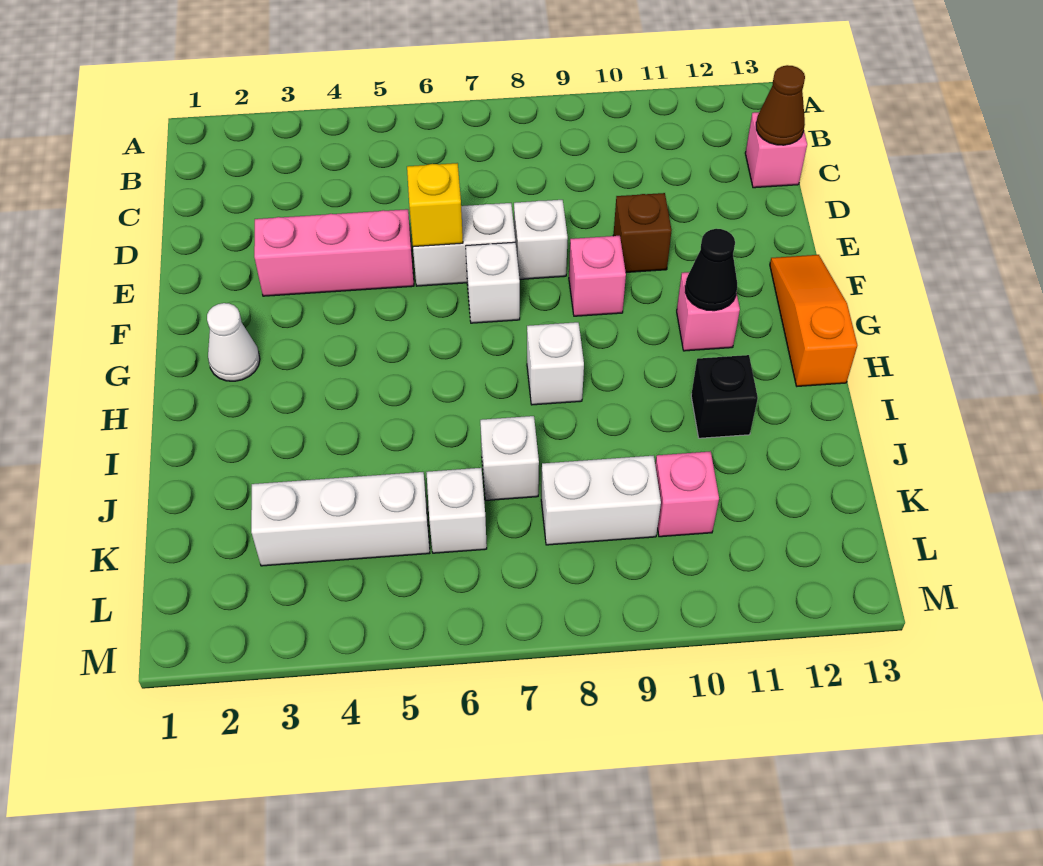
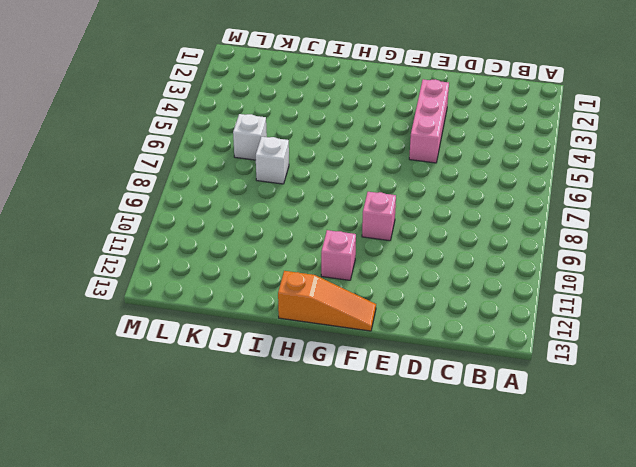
none -> pink brick C13 level 1
none -> white brick E6:E7 level 1
none -> white brick E8 level 1

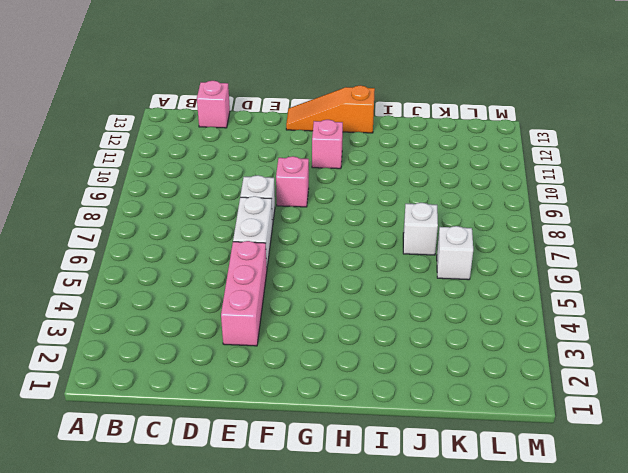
none -> brown brick E10 level 1
none -> white brick F7 level 1
none -> white cone G2 level 1

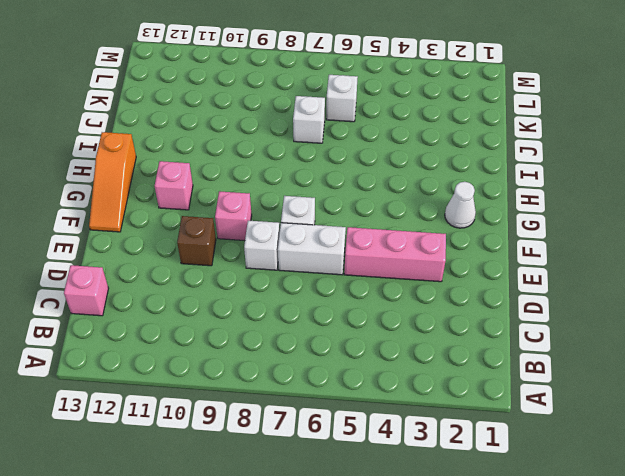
none -> white brick H8 level 1
none -> black brick I11 level 1
none -> white brick K3:K5 level 1

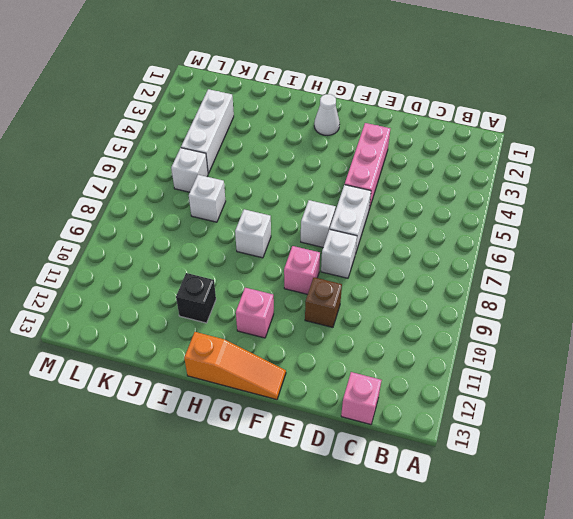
none -> white brick K8:K9 level 1
none -> pink brick K10 level 1
none -> brown cone C13 level 2

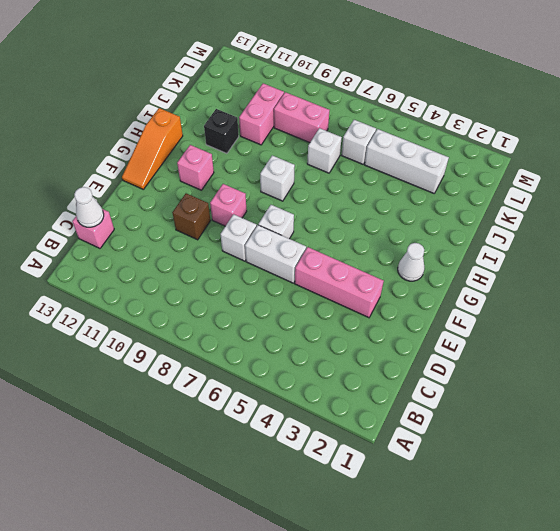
white cone C13 level 2 -> brown cone C13 level 2
pink brick J10:K10 level 1 -> pink brick K10 level 1
pink brick K8:K9 level 1 -> white brick K8:K9 level 1
none -> yellow brick E6 level 2
none -> black cone G11 level 2

